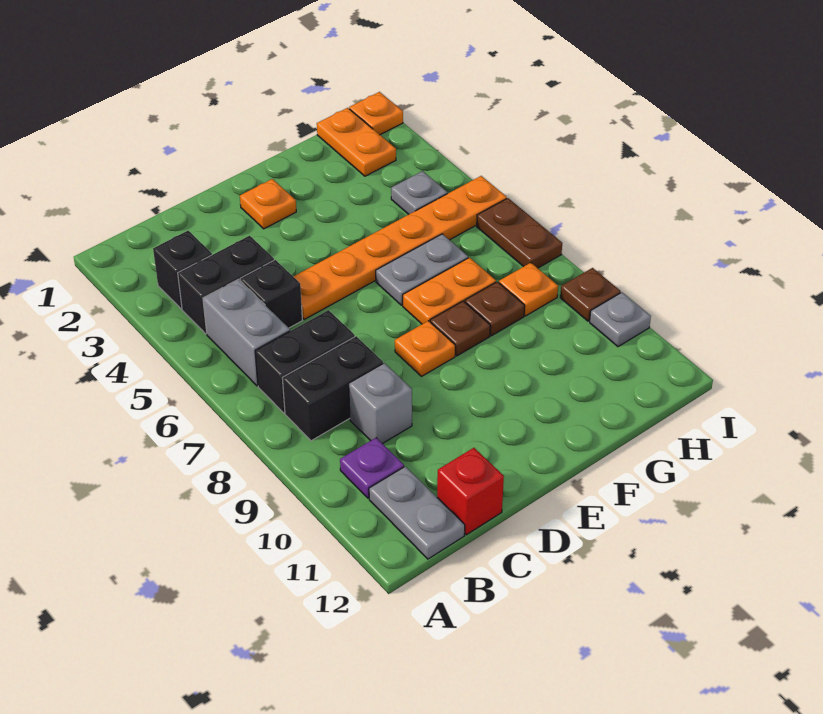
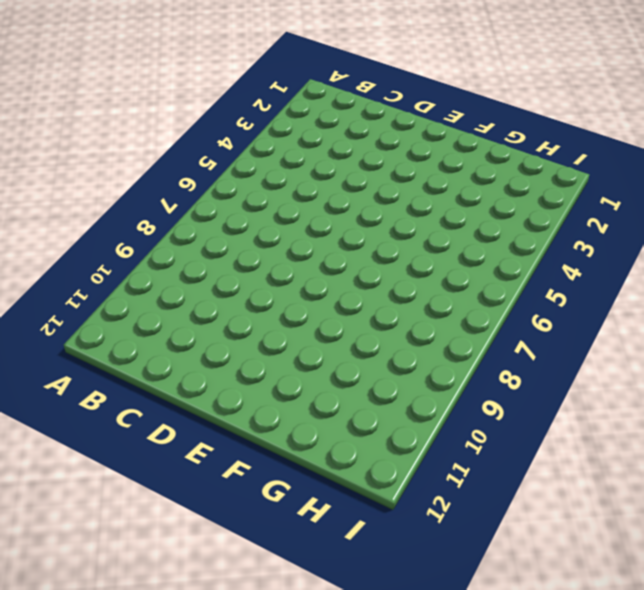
none -> black brick B3 level 1
none -> black brick B4:C4 level 1
none -> grey brick B5:B6 level 1

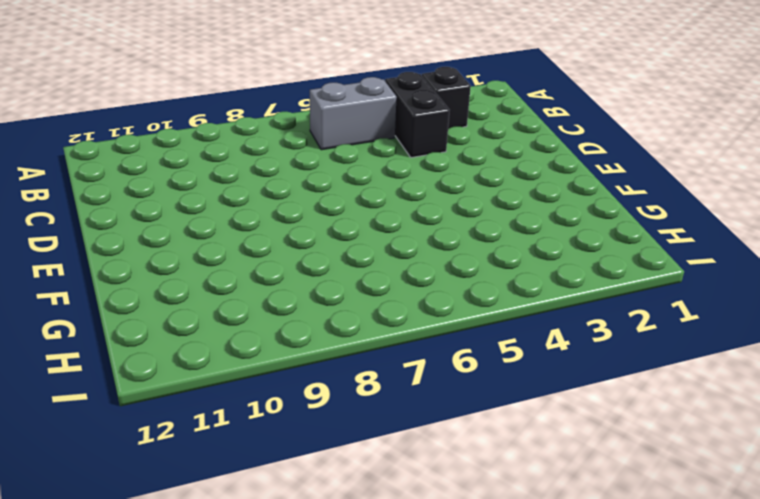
none -> black brick B7:C7 level 1
none -> black brick B8:C8 level 1
none -> purple plate B10 level 1

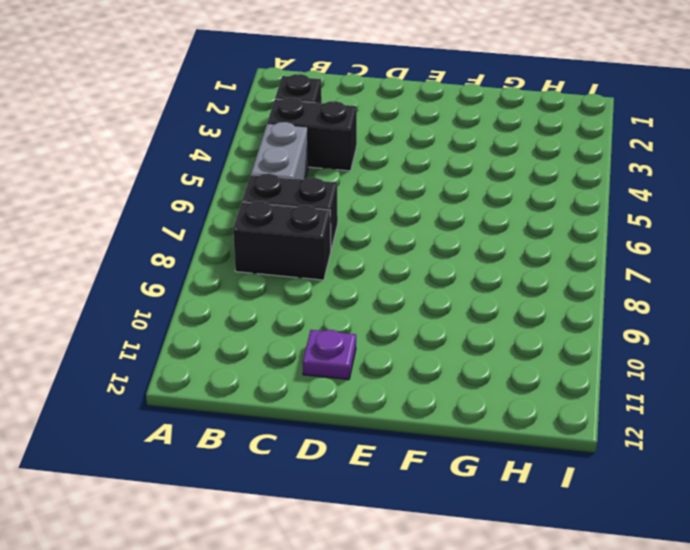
purple plate D11 level 1 -> purple plate B10 level 1
none -> grey plate B11:B12 level 1
none -> black brick C5 level 1
none -> grey brick C9 level 1

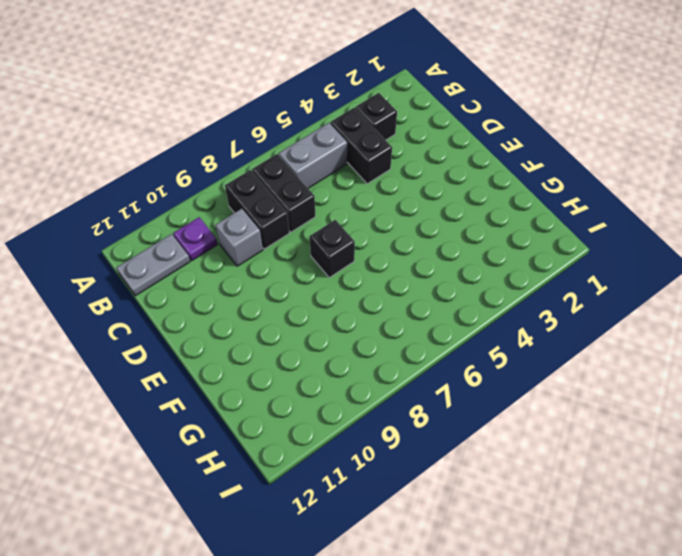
black brick E7 level 1 -> black brick C5 level 1
none -> red brick C12 level 1
none -> orange plate D5:I5 level 1
none -> orange plate E2 level 1

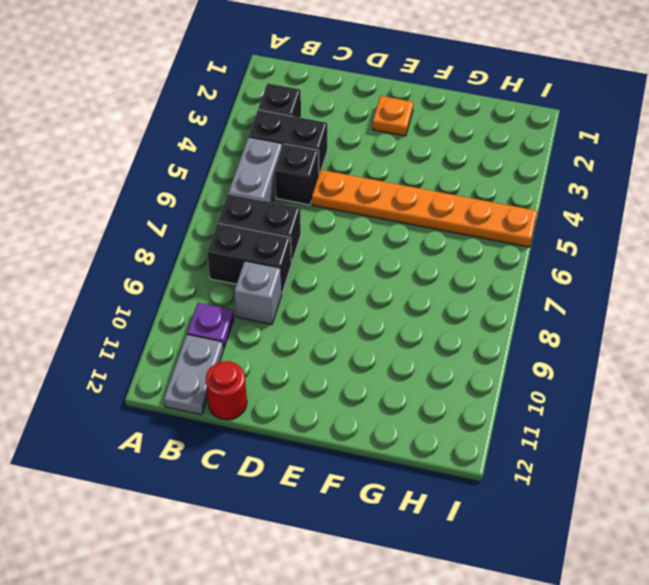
red round brick C12 level 1 -> red brick C12 level 1
none -> orange plate E8 level 1
none -> grey plate F6:G6 level 1
none -> orange plate F7:G7 level 1

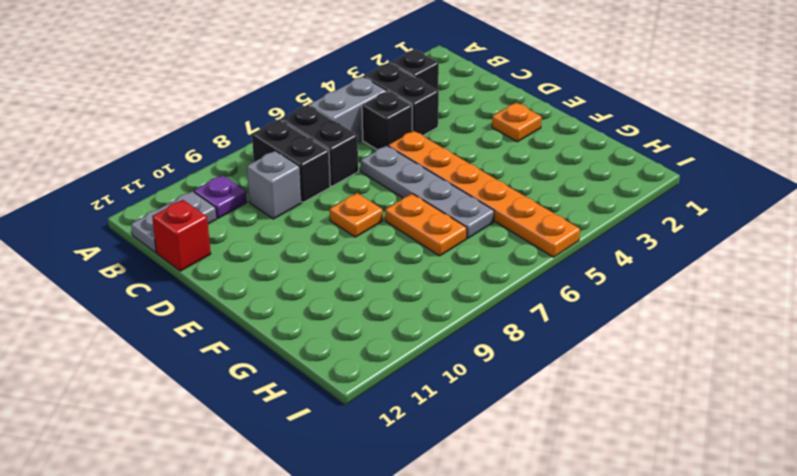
grey plate D6:G6 level 1 -> grey plate F6:G6 level 1
none -> brown plate F8 level 1
none -> brown plate G8 level 1
none -> orange plate H1:H2 level 1

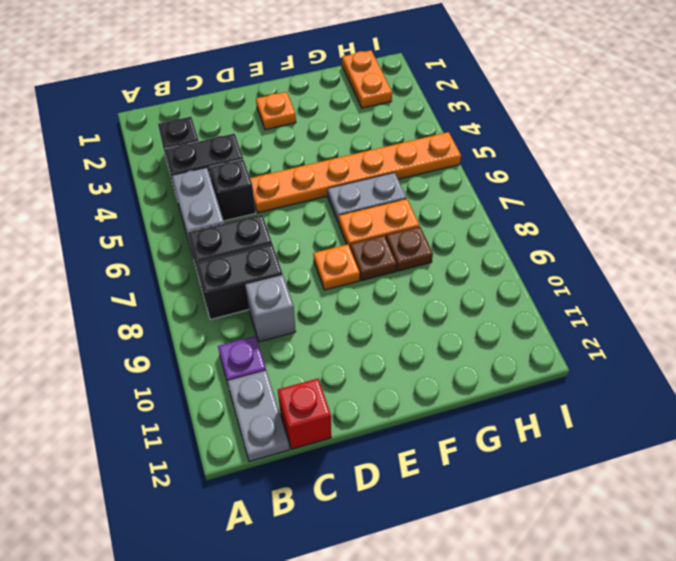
none -> grey plate H4 level 1
none -> orange plate H8 level 1
none -> orange plate I1 level 1

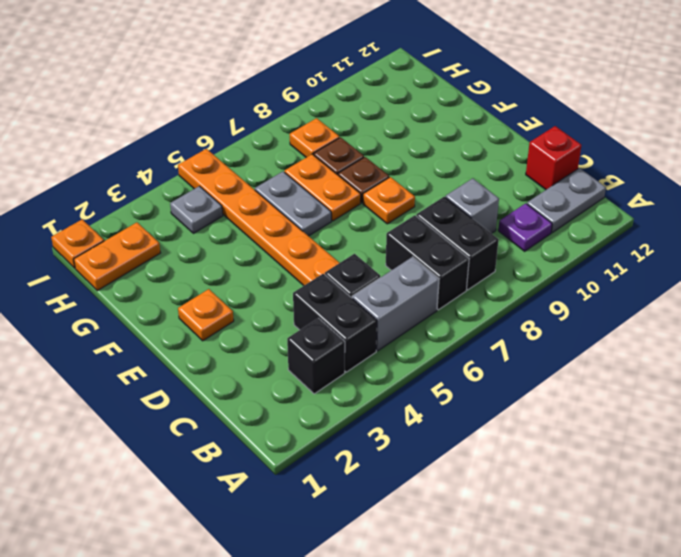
none -> brown plate I6:I7 level 1
none -> brown plate I9 level 1
none -> grey plate I10 level 1

